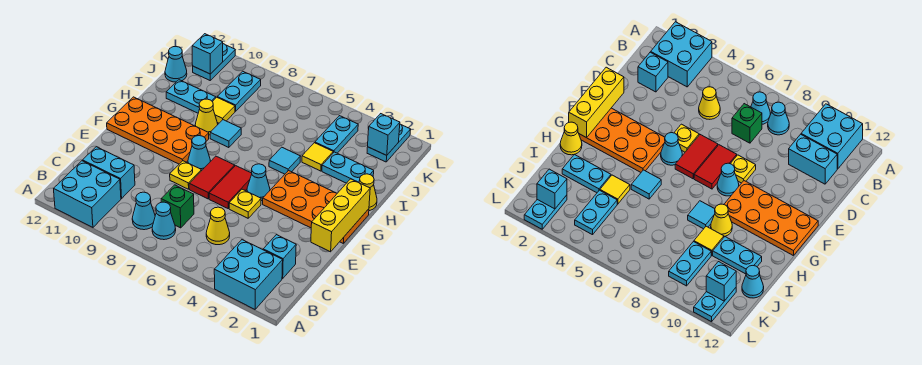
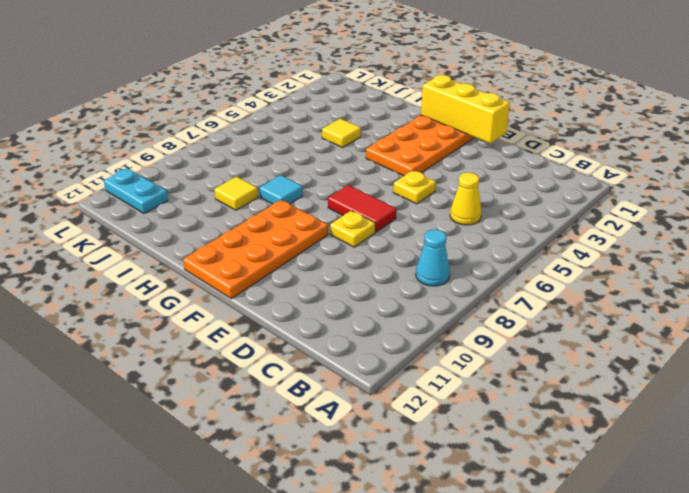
none -> cyan brick A2:B3 level 1
none -> cyan brick A10:B11 level 1
none -> cyan cone B7 level 1
none -> cyan brick C2 level 1

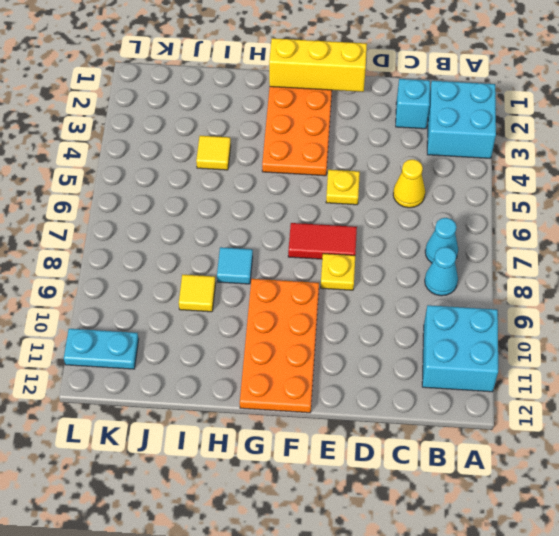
none -> green brick C7 level 1
none -> cyan brick C10:C11 level 1
none -> red tile E6:F6 level 1
none -> cyan cone F5 level 1

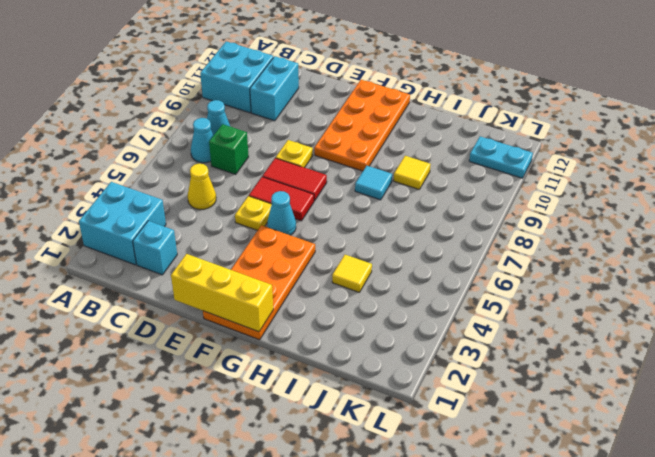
none -> cyan cone F8 level 1
none -> yellow cone H1 level 1
none -> cyan tile H5 level 1
none -> yellow cone H9 level 1

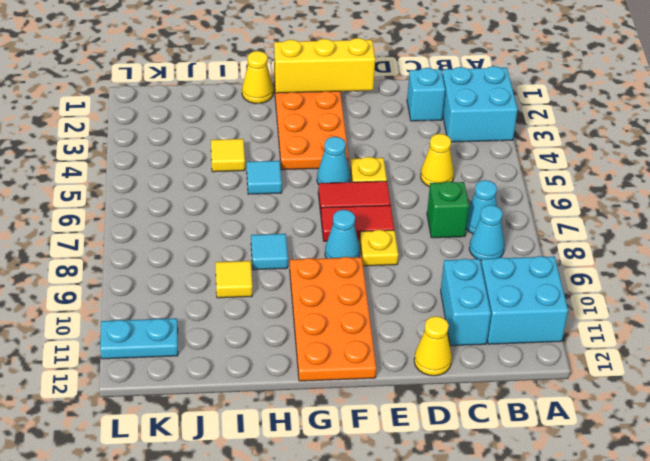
yellow cone D12 level 1 -> yellow cone H9 level 1
none -> cyan plate I2:I3 level 1
none -> cyan plate I10:I11 level 1
none -> cyan plate J4:K4 level 1
none -> cyan plate J9:K9 level 1

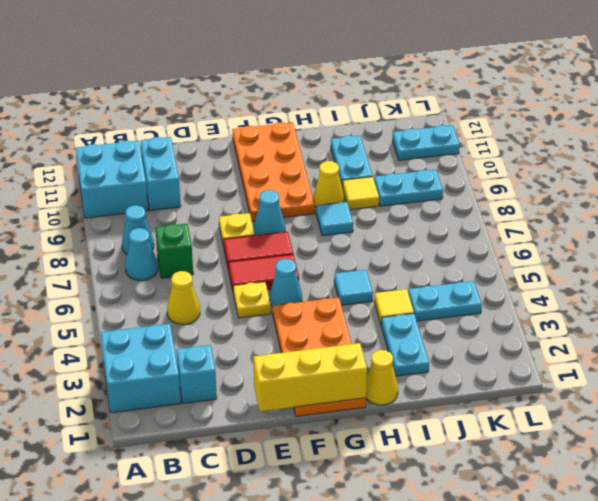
none -> cyan cone J12 level 1
none -> cyan plate K2:L2 level 1
none -> cyan brick K2 level 2
none -> cyan brick K11 level 2

